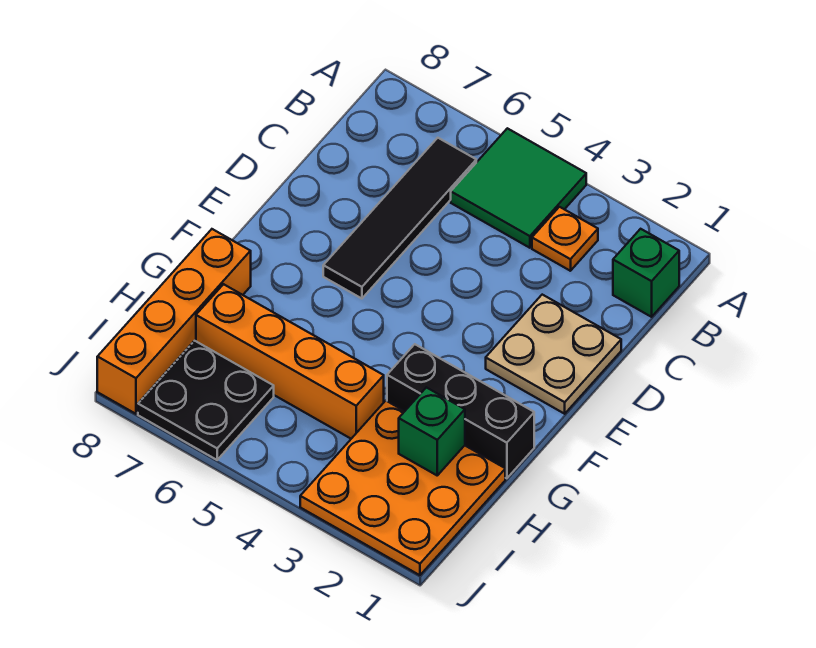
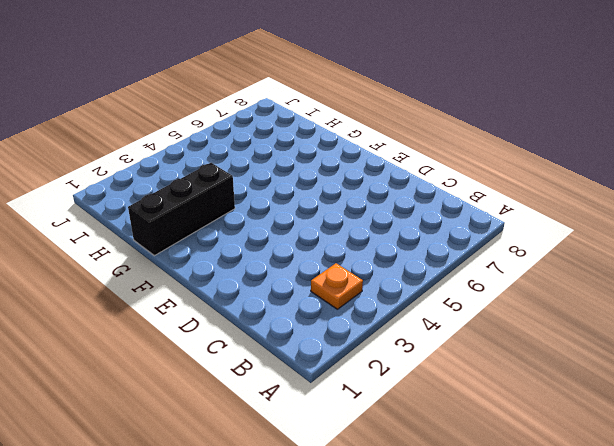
none -> green tile A4:B5 level 1
none -> green brick B1 level 1

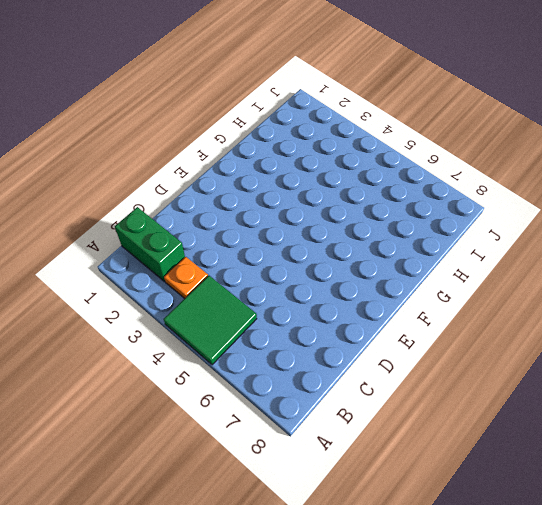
green brick B1:B2 level 1 -> green brick B1 level 1
none -> black tile B6:E6 level 1
none -> tan plate D1:E2 level 1

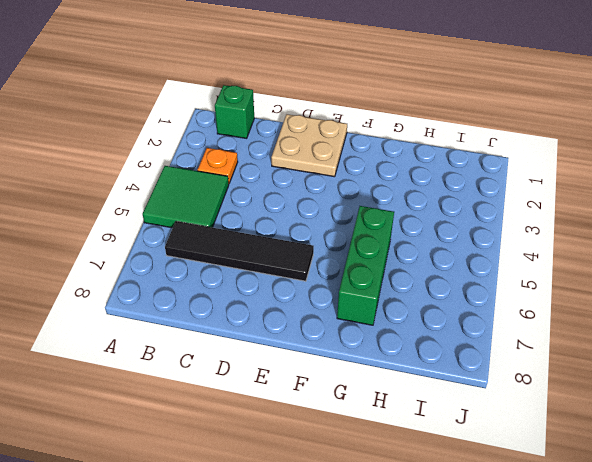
green brick G5:G7 level 1 -> none
none -> black brick G1:G3 level 1
none -> orange brick G8:J8 level 1

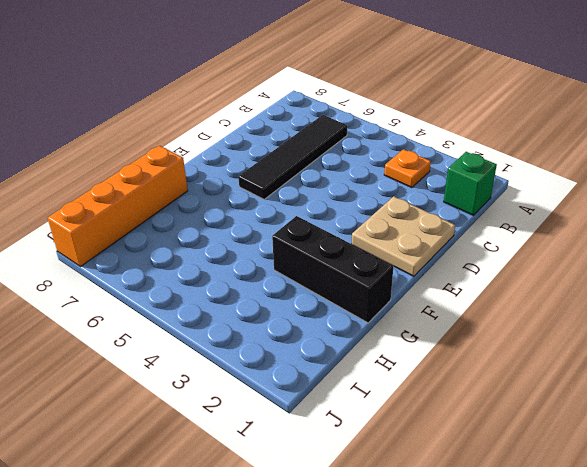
none -> green tile A4:B5 level 1
none -> orange plate H1:J3 level 1

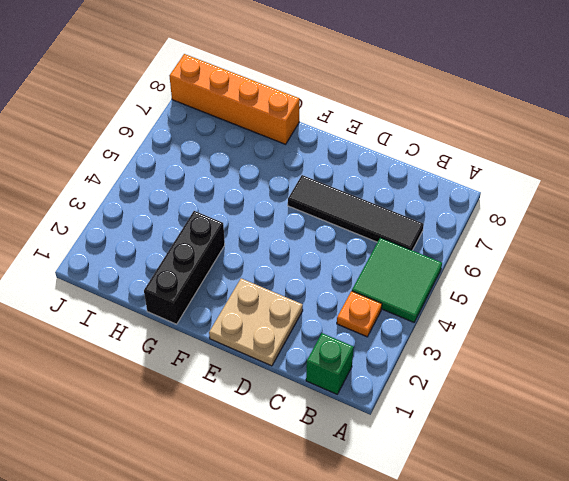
none -> orange plate H1:J3 level 1
none -> orange brick H4:H7 level 1

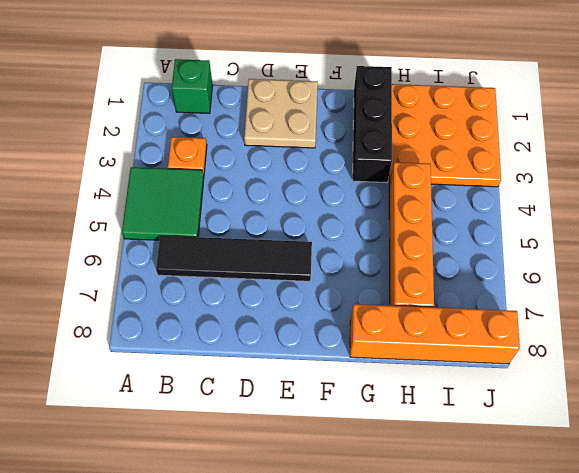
none -> black plate I6:J7 level 1
none -> green brick H2 level 2

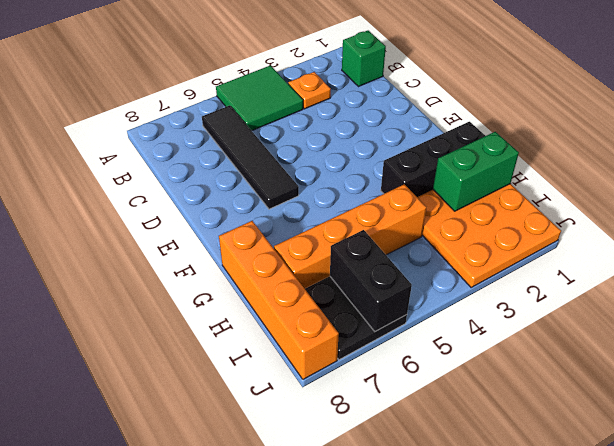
green brick H1:H2 level 2 -> green brick H2 level 2
black brick I6:J6 level 2 -> none
none -> tan plate D1:E2 level 1

